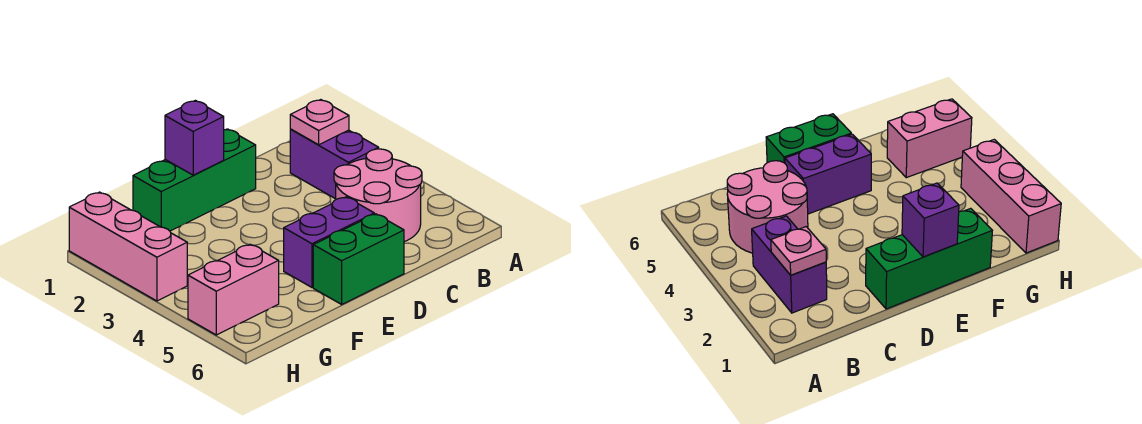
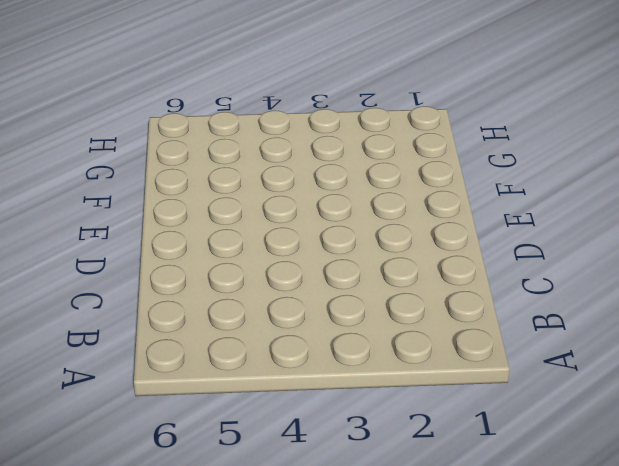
none -> purple brick B2:B3 level 1
none -> pink round brick B4:C5 level 1

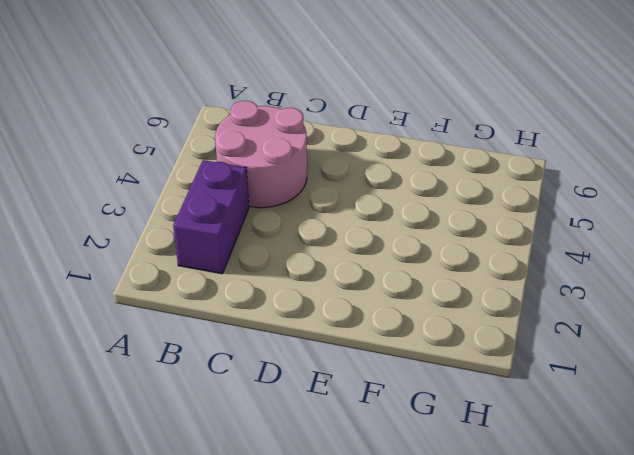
none -> green brick D1:F1 level 1
none -> purple brick D5:E5 level 1

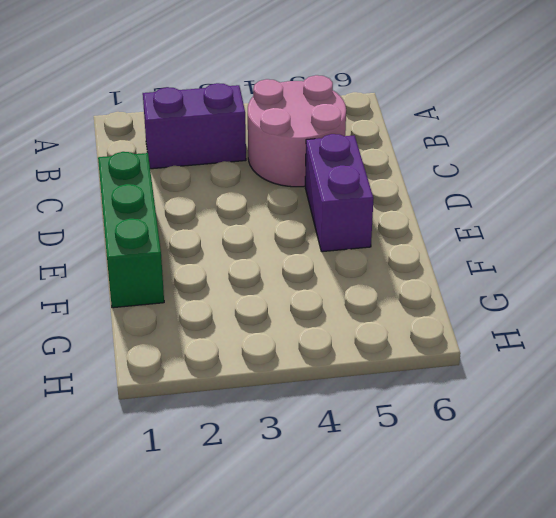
none -> green brick D6:E6 level 1
none -> pink brick G5:H5 level 1

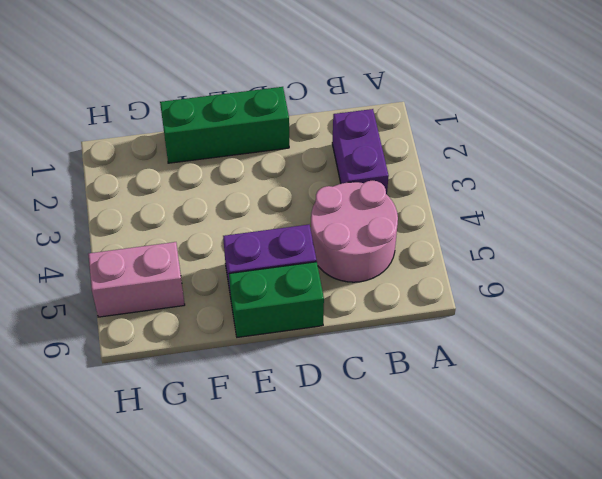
none -> pink brick H1:H3 level 1
none -> pink plate B2 level 2

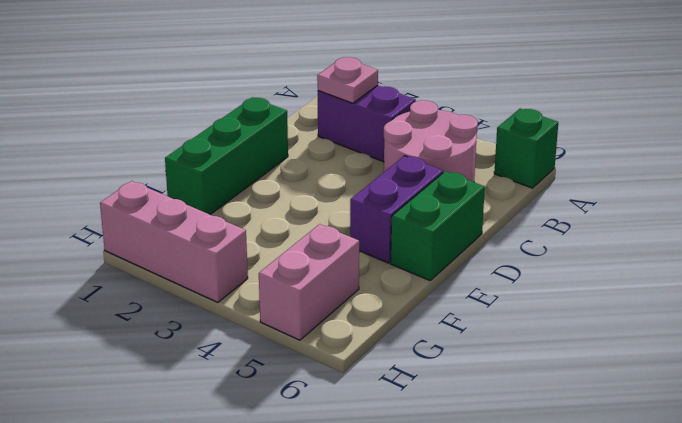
green brick A6 level 1 -> none
none -> purple brick E1 level 2

